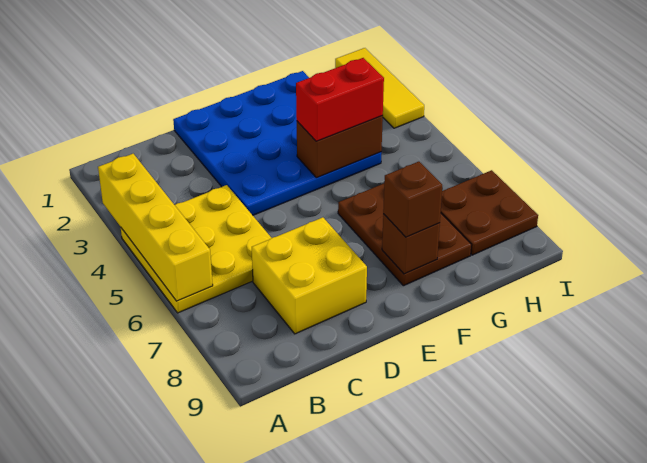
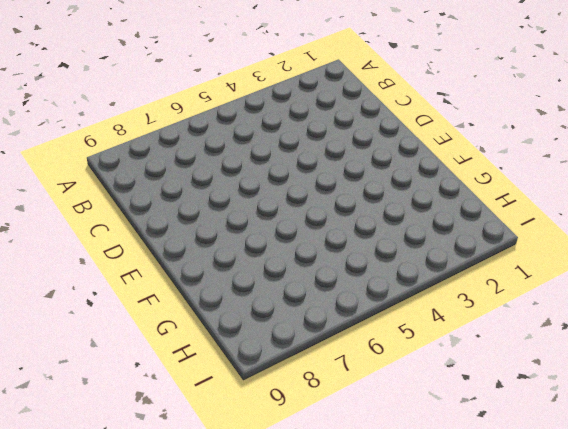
none -> yellow plate A4:C6 level 1
none -> yellow brick C7:D8 level 1

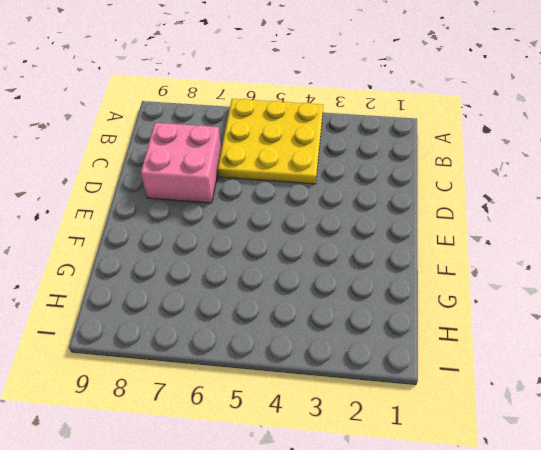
pink brick C7:D8 level 1 -> yellow brick C7:D8 level 1
none -> blue plate D1:G4 level 1
none -> brown plate F6:G8 level 1

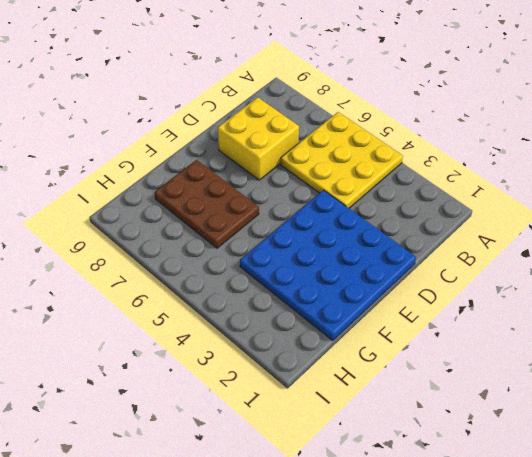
none -> brown plate H7:I8 level 1
none -> yellow tile I1:I3 level 1

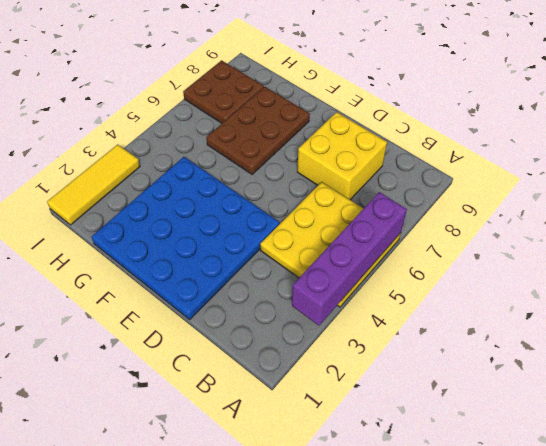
purple brick A3:A6 level 2 -> yellow brick A3:A6 level 2
none -> brown brick F4:G4 level 2
none -> brown brick F8 level 2

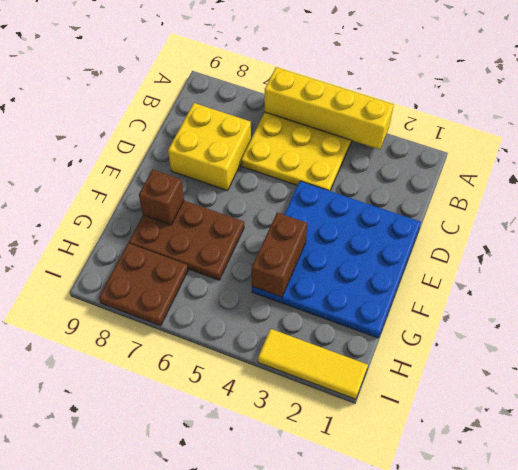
none -> red brick F4:G4 level 3
none -> brown brick F8 level 3

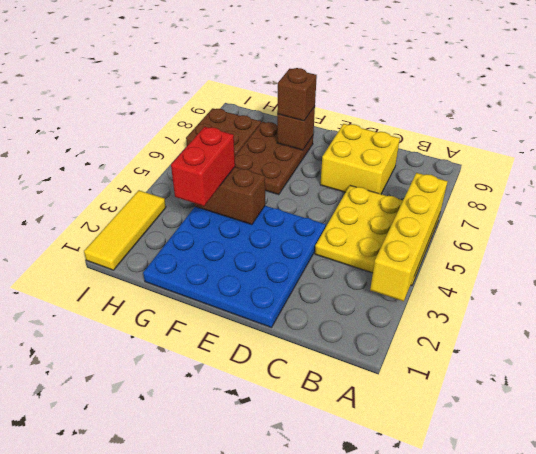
red brick G3:G4 level 3 -> red brick F4:G4 level 3

